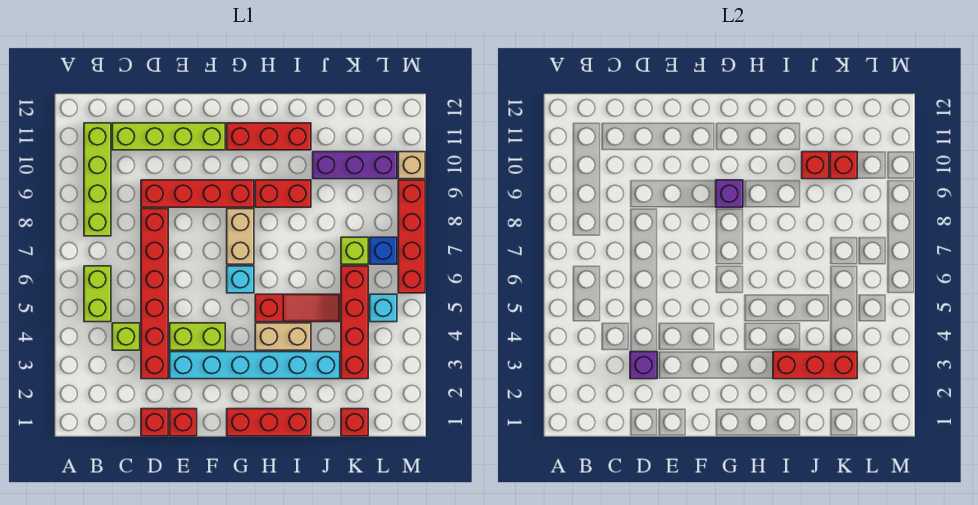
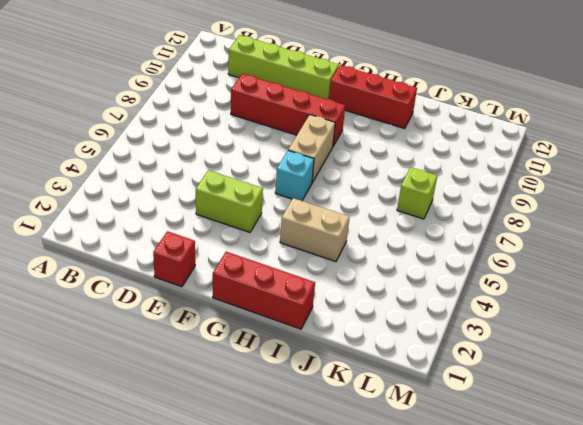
none -> lime brick B5:B6 level 1
none -> lime brick B8:B11 level 1
none -> lime brick C4 level 1
none -> red brick D1 level 1

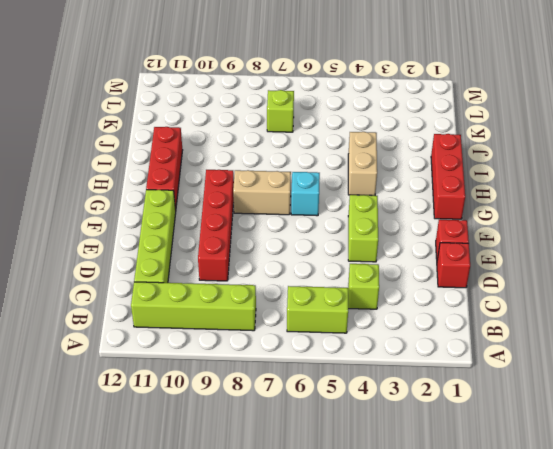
none -> red brick D3:D8 level 1
none -> cyan brick E3:J3 level 1
none -> red slope H5:J5 level 1 top H
none -> red brick H9:I9 level 1

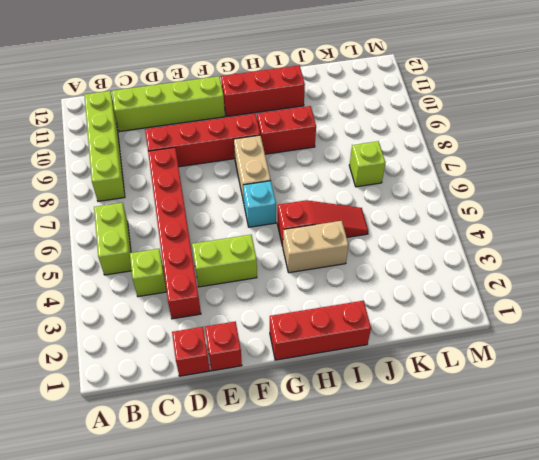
none -> cyan brick E3:J3 level 1
none -> purple brick J10:L10 level 1
none -> red brick K1 level 1
none -> red brick K3:K6 level 1

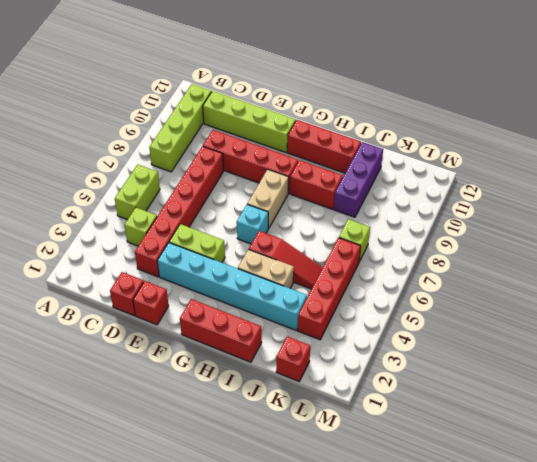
purple brick J9:J11 level 1 -> purple brick J10:L10 level 1
none -> cyan brick L5 level 1
none -> blue brick L7 level 1
none -> red brick M6:M9 level 1
none -> tan brick M10 level 1

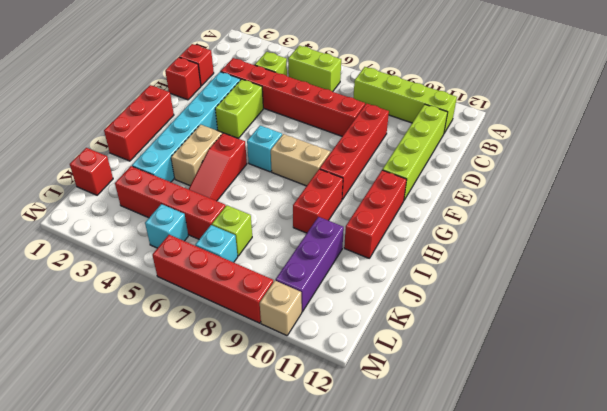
cyan brick L7 level 1 -> blue brick L7 level 1
none -> purple brick D3 level 2
none -> purple brick G9 level 2
none -> red brick I3:K3 level 2
none -> red brick J10 level 2

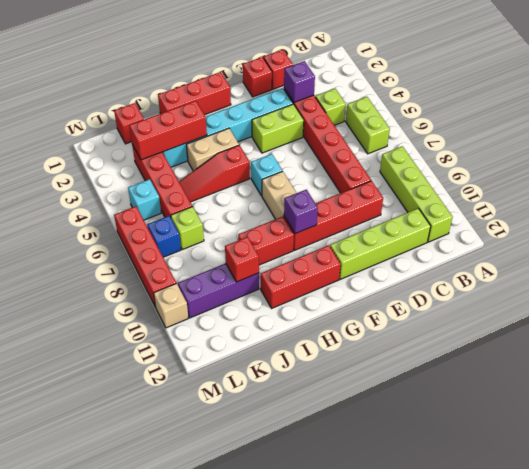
none -> red brick K10 level 2

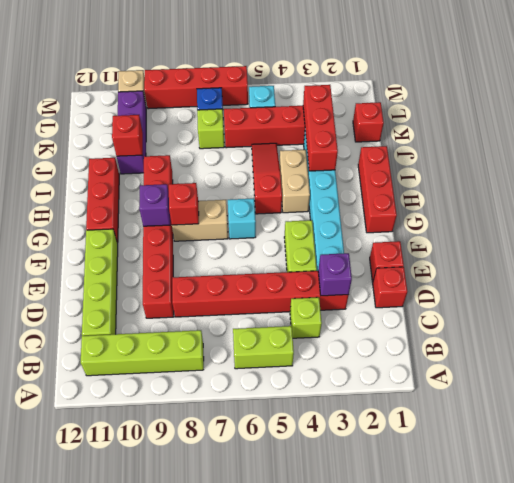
red brick G8 level 2 -> red brick K10 level 2

